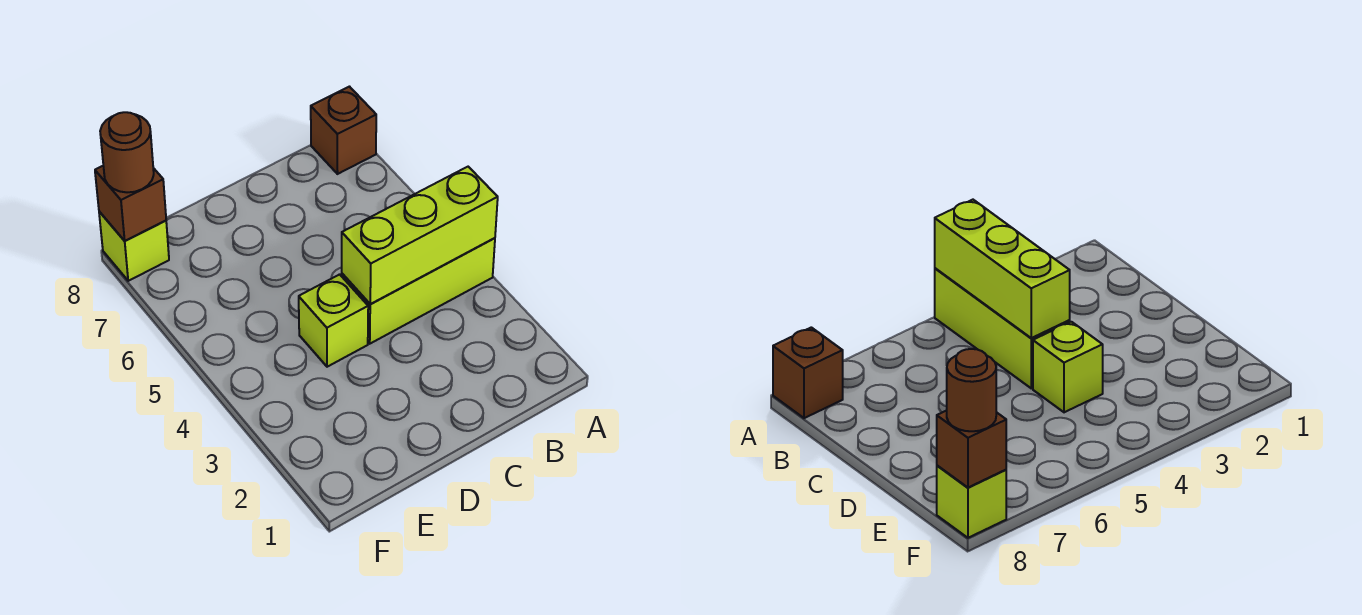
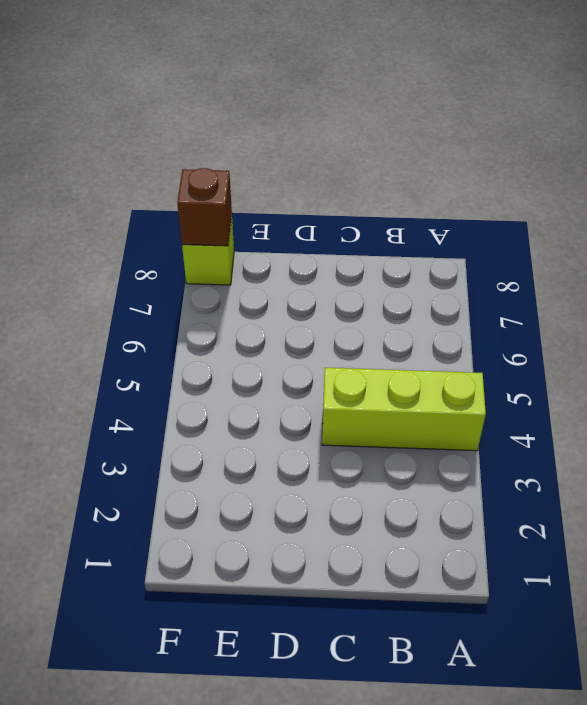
none -> brown brick A8 level 1
none -> lime brick D4 level 1

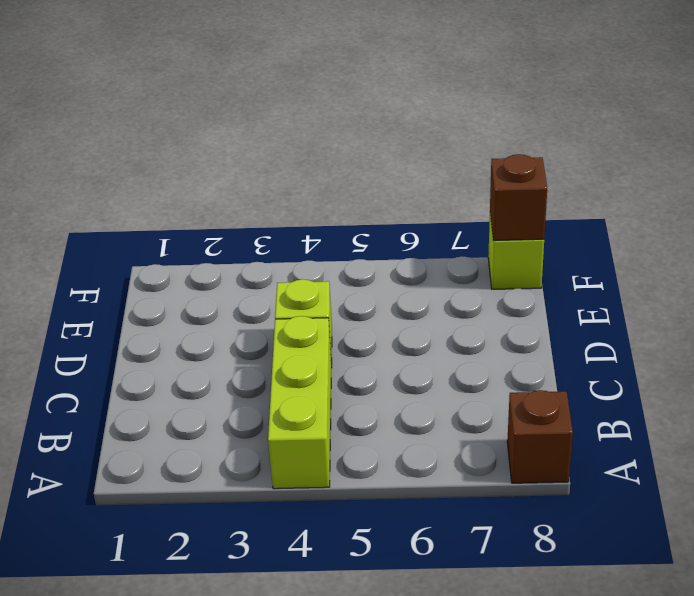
none -> lime brick A4:C4 level 2
none -> brown round brick F8 level 3

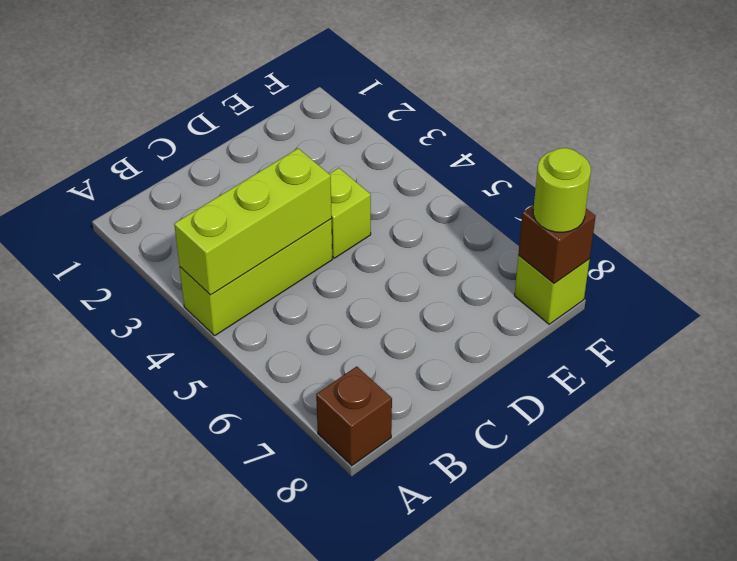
lime round brick F8 level 3 -> brown round brick F8 level 3

